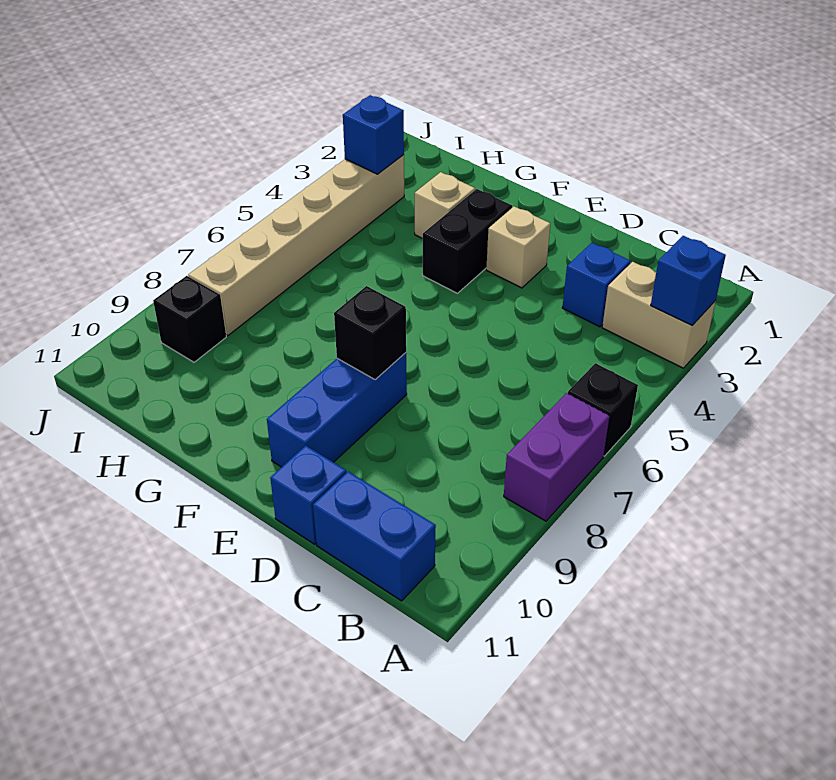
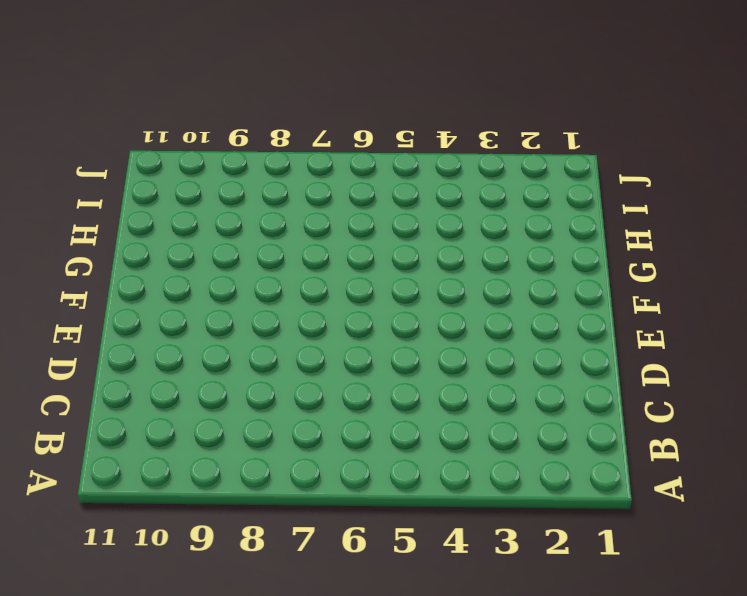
none -> tan brick A3:B3 level 1
none -> black brick A6 level 1
none -> purple brick A7:A8 level 1

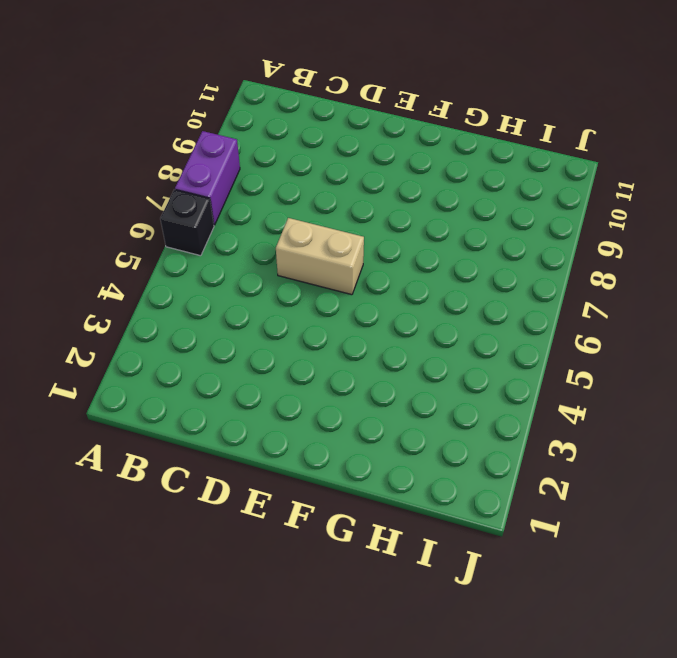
tan brick D6:E6 level 1 -> tan brick A3:B3 level 1
none -> blue brick B11:C11 level 1
none -> blue brick C3 level 1
none -> blue brick D11 level 1

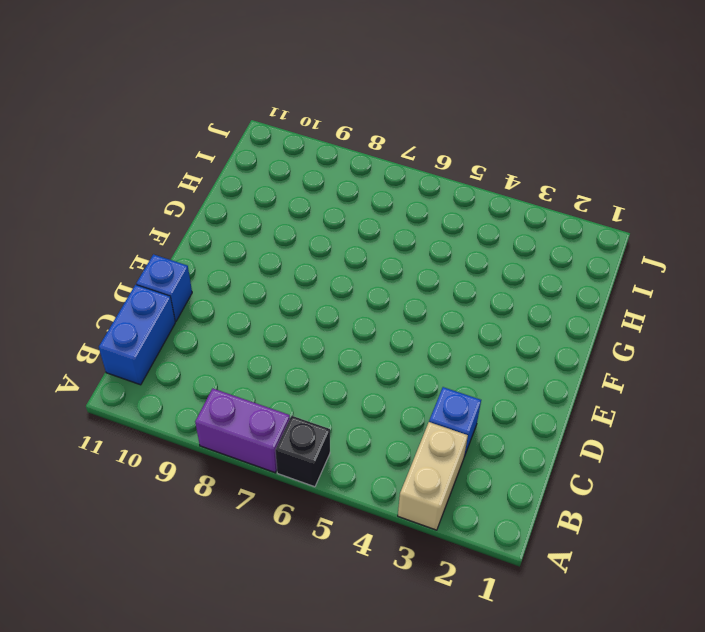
none -> tan brick E3 level 1
none -> blue brick E8:E10 level 1
none -> black brick F3:F4 level 1

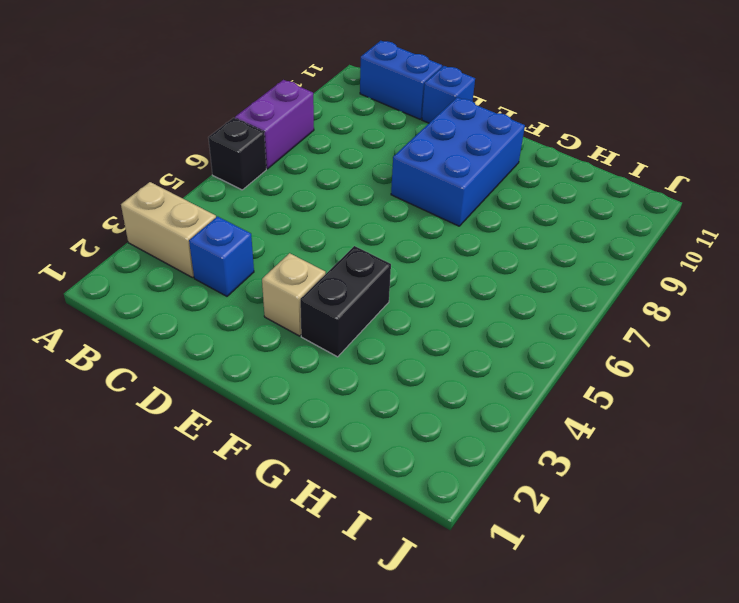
blue brick E8:F10 level 1 -> blue brick E8:E10 level 1
none -> tan brick G3 level 1
none -> tan brick I3:I8 level 1
none -> black brick I9 level 1

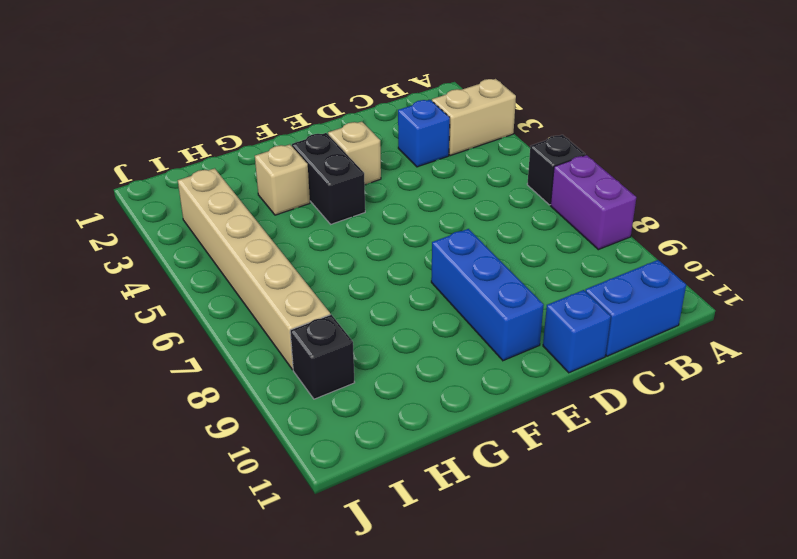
none -> blue brick A3 level 2
none -> black brick E8 level 2
none -> blue brick I3 level 2

